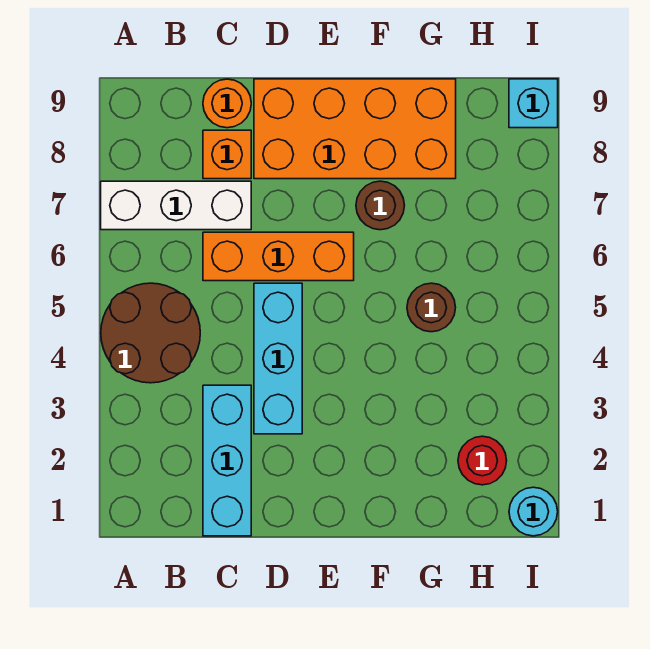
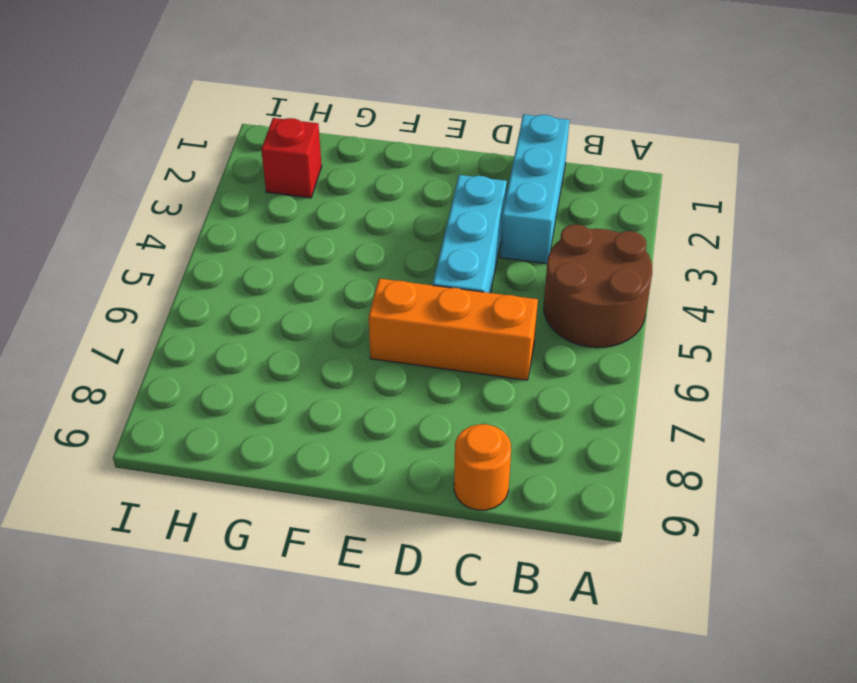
red brick H2 level 1 -> red round brick H2 level 1
none -> white brick A7:C7 level 1
none -> orange brick C8 level 1
none -> orange brick D8:G9 level 1

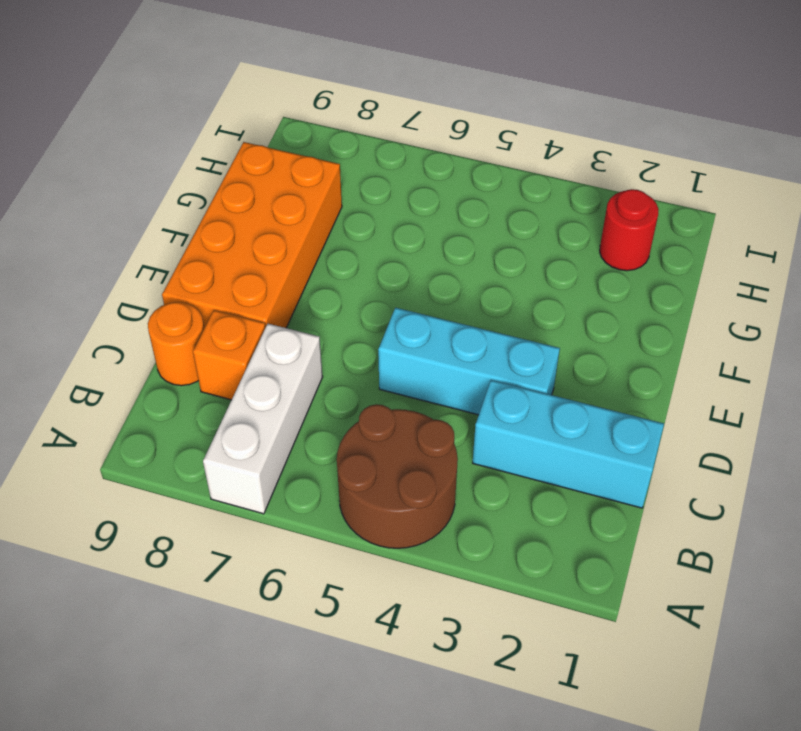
none -> orange brick C6:E6 level 1
none -> brown round brick F7 level 1
none -> brown round brick G5 level 1

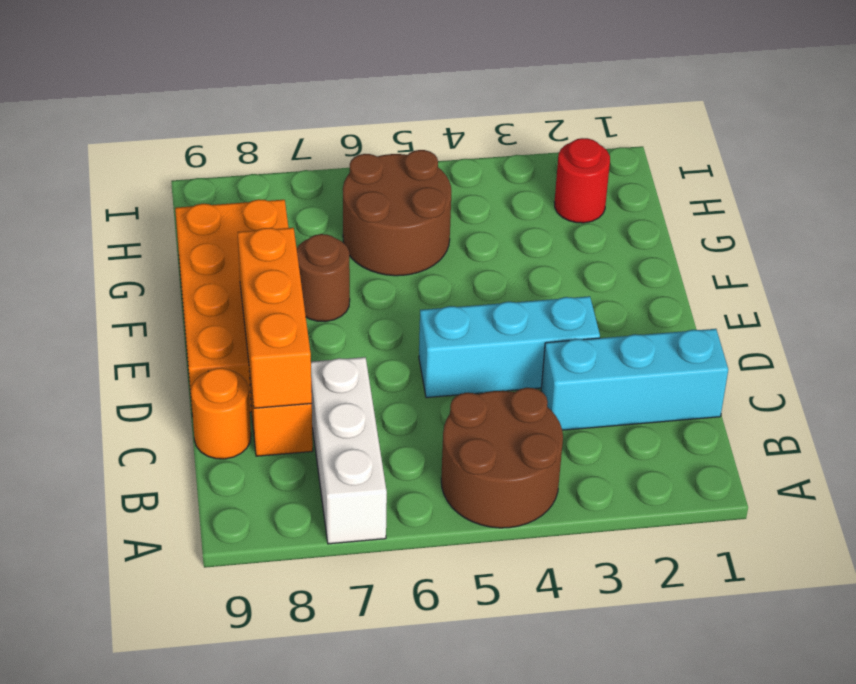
orange brick C8:E8 level 2 -> orange brick C6:E6 level 1
brown round brick G5:H6 level 1 -> brown round brick G5 level 1
none -> cyan round brick I1 level 1
none -> cyan brick I9 level 1

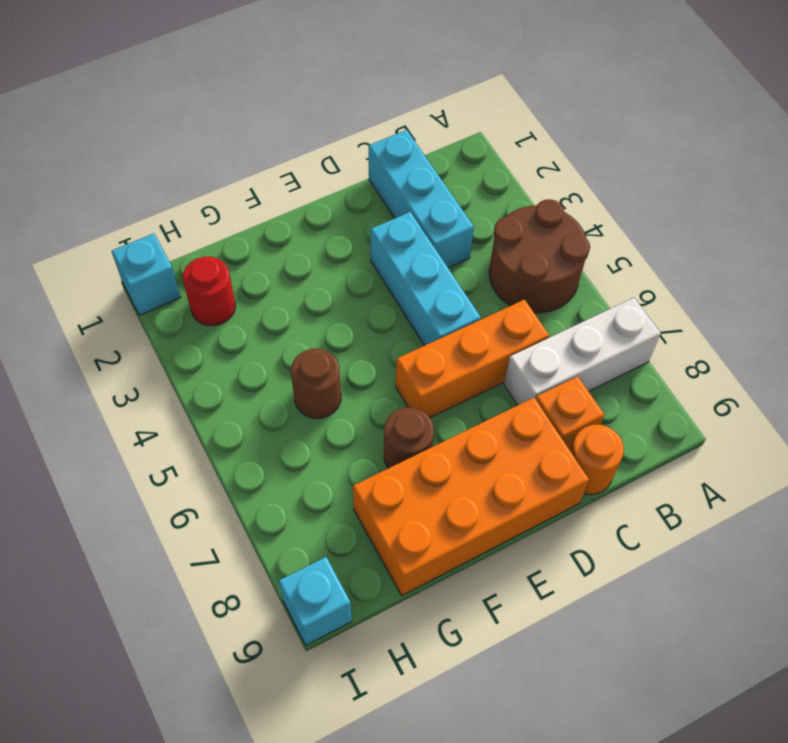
cyan brick I1 level 1 -> cyan round brick I1 level 1

